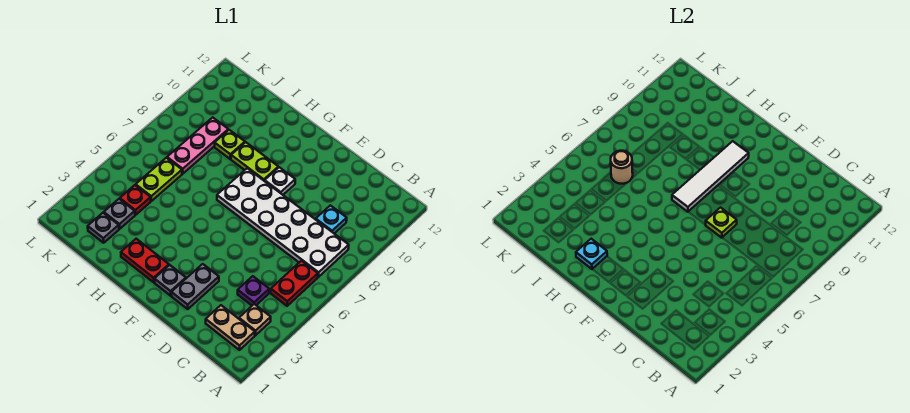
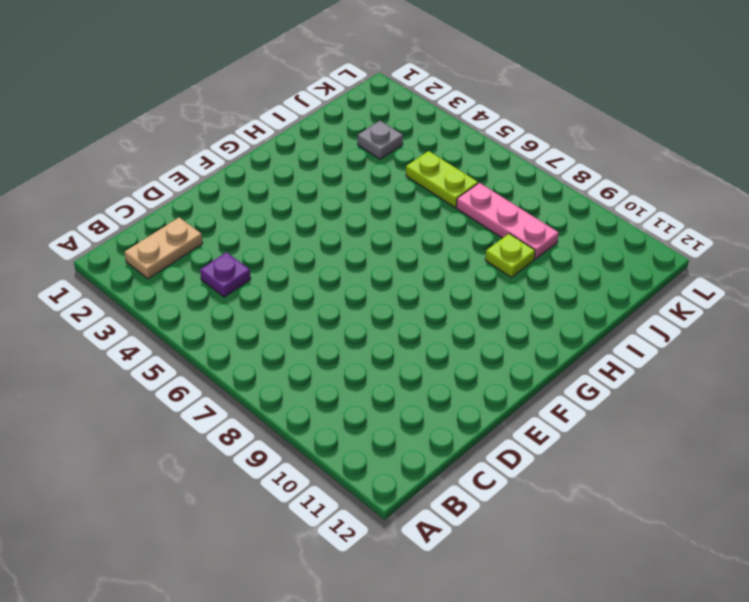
none -> tan plate B3 level 1
none -> red plate B5:B6 level 1
none -> white plate B7:G8 level 1

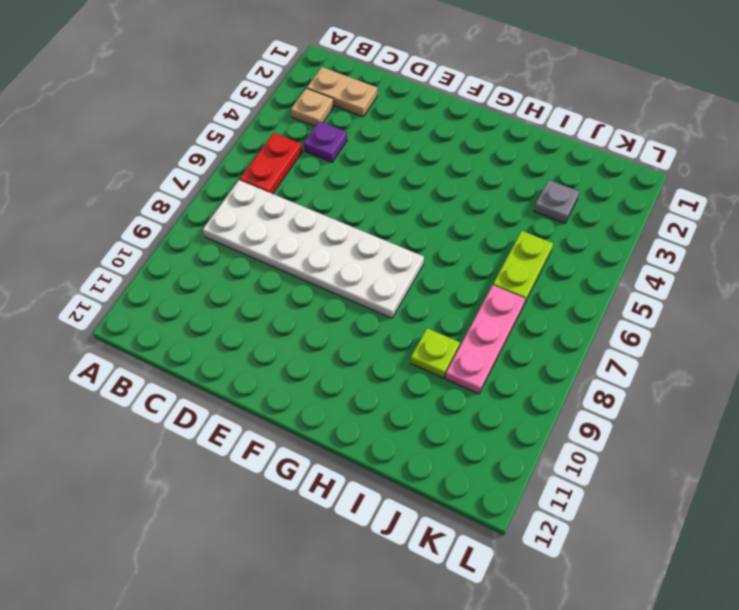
none -> cyan plate C9 level 1
none -> grey plate E2:E3 level 1
none -> grey plate F2 level 1

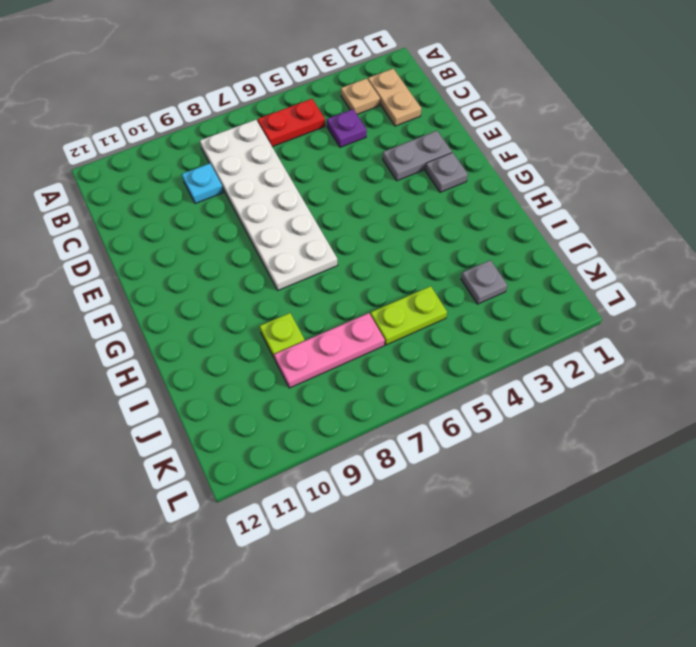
none -> white plate F9 level 1
none -> red plate G2:H2 level 1
none -> lime plate G9:H9 level 1

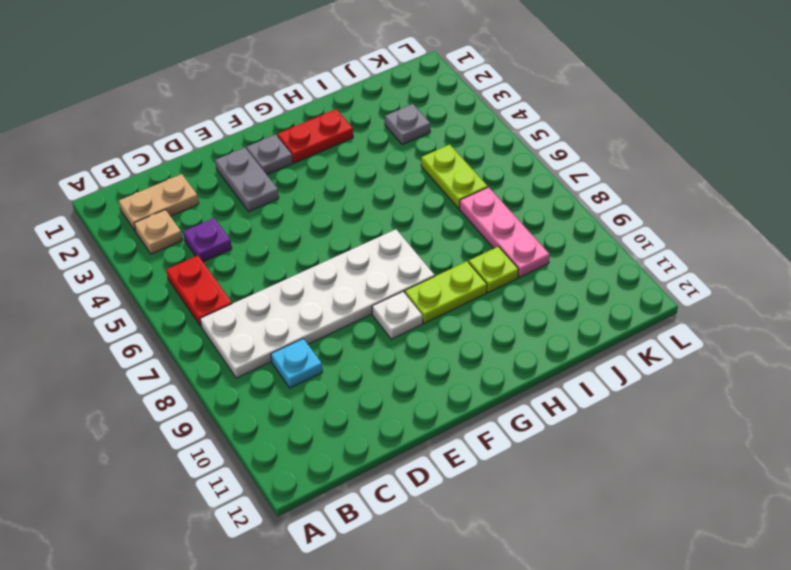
none -> grey plate J2 level 1
none -> red plate J4 level 1
none -> lime plate E7 level 2

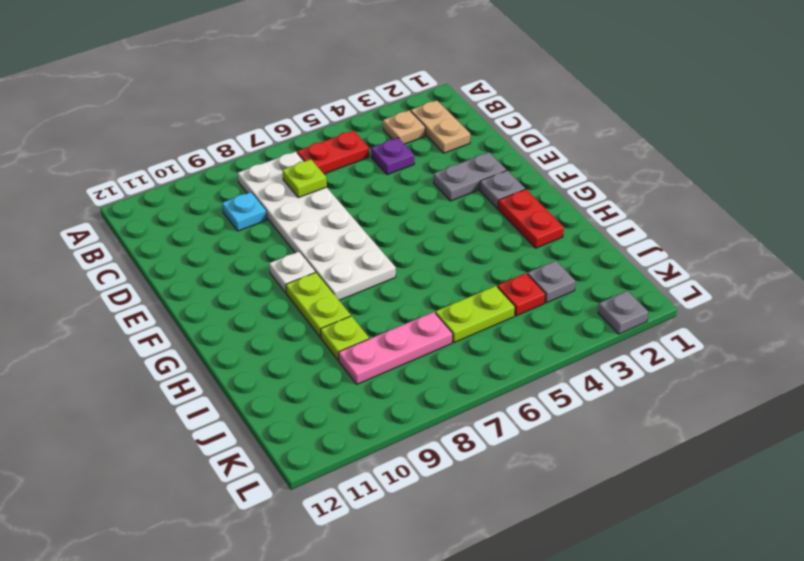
lime plate C7 level 2 -> lime plate E7 level 2
grey plate L2 level 1 -> grey plate J2 level 1
none -> white tile G7:G10 level 2
none -> cyan plate H2 level 2
none -> tan round brick J6 level 2

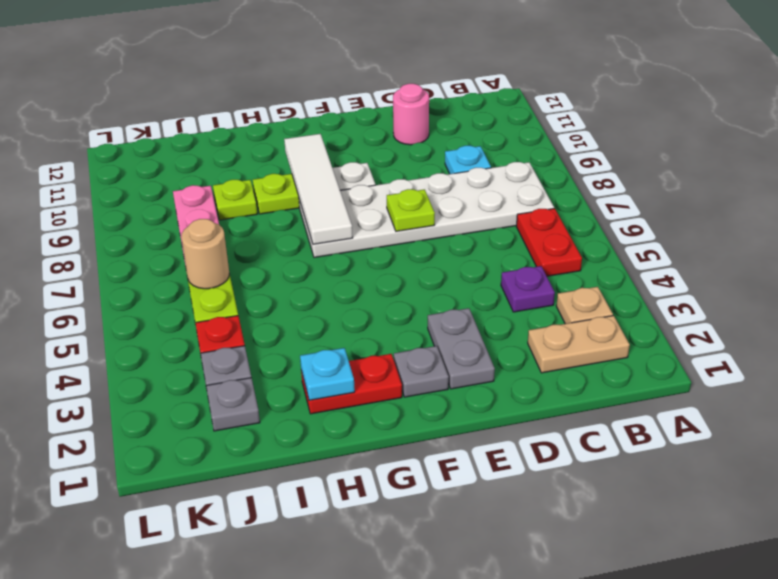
pink round brick D11 level 1 -> none

